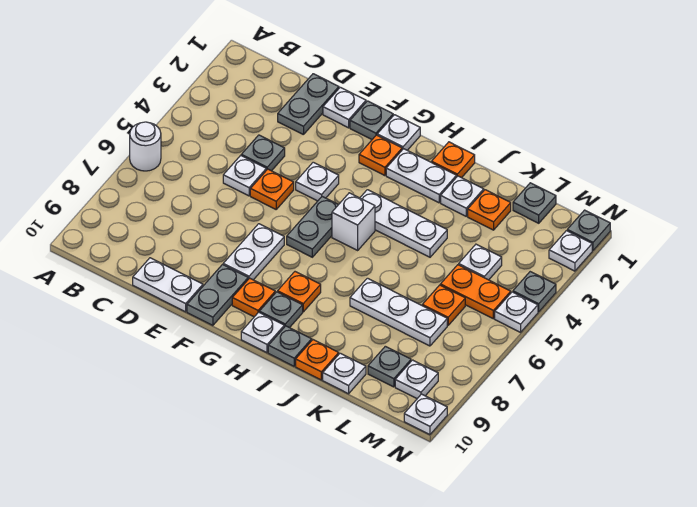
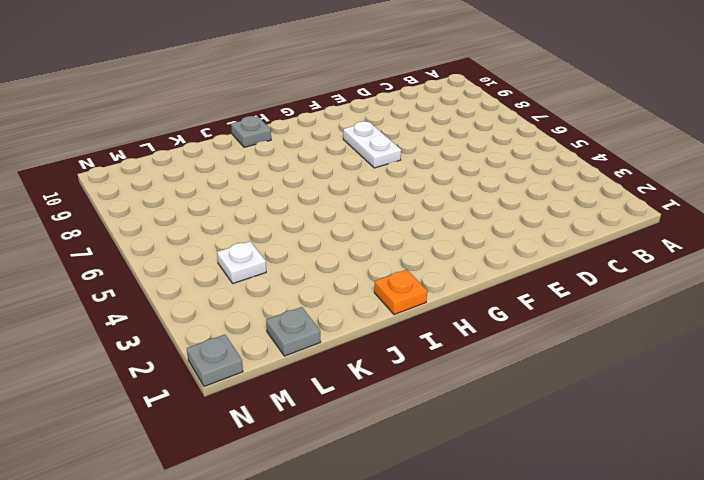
none -> white round brick A6 level 1
none -> grey plate D1:D2 level 1
none -> grey plate D4 level 1
none -> white plate D5 level 1

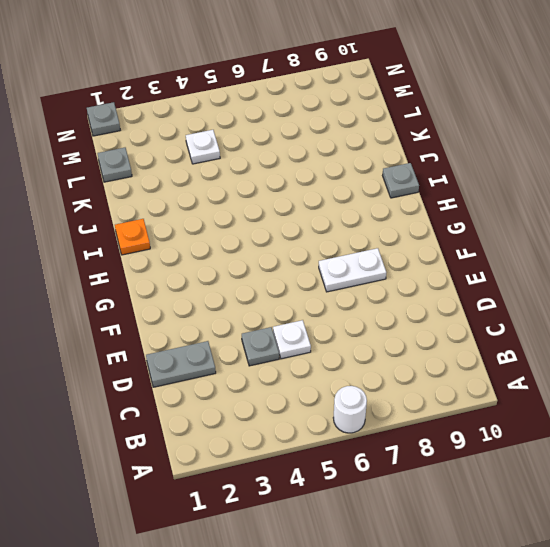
none -> white plate D10:E10 level 1
none -> white plate E1 level 1
none -> orange plate E5 level 1
none -> grey plate F1 level 1

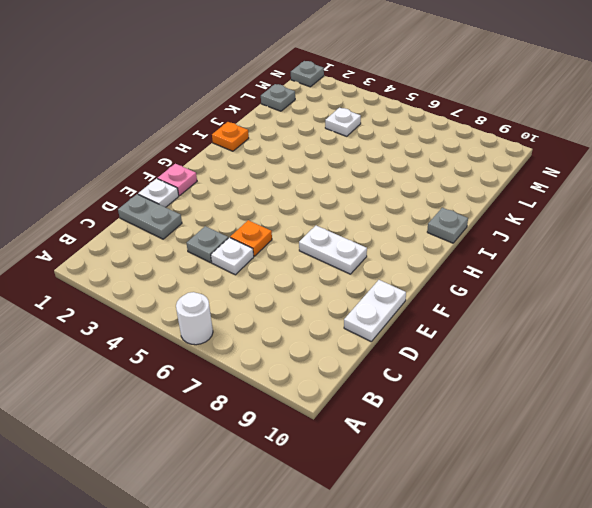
pink plate F1 level 1 -> grey plate F1 level 1
none -> white plate F4 level 1
none -> grey plate F9:F10 level 1
none -> white plate G1 level 1
none -> orange plate G2 level 1

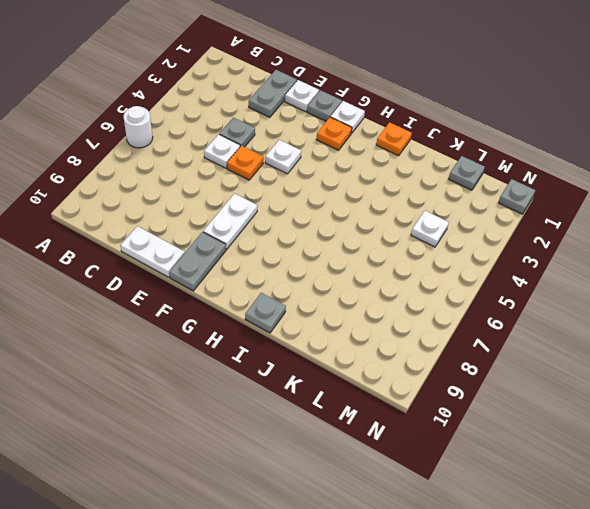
none -> grey plate G5:G6 level 1
none -> orange plate G9 level 1
none -> white plate H2:I2 level 1
none -> white plate H4:J4 level 1

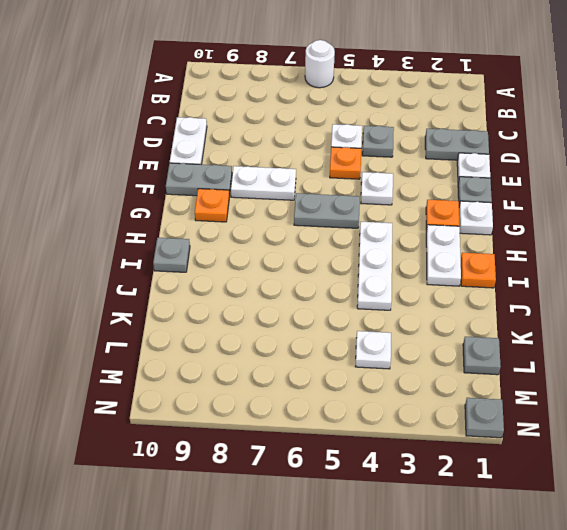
none -> white brick H5 level 1
none -> orange plate H8 level 1
none -> grey plate H9 level 1
none -> white plate H10 level 1

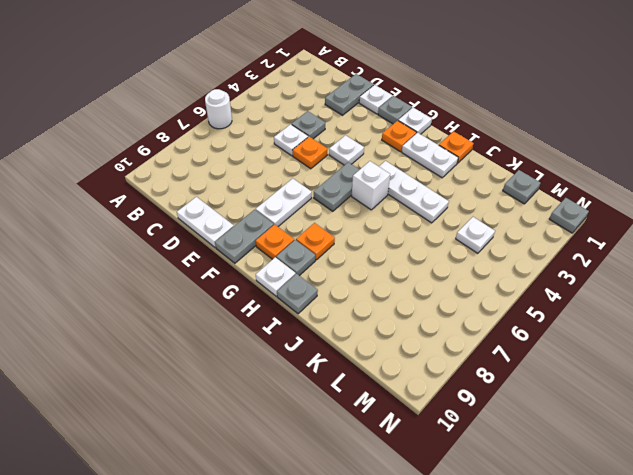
none -> white plate J2 level 1
none -> white plate J7:L7 level 1
none -> orange plate J10 level 1
none -> orange plate K2 level 1

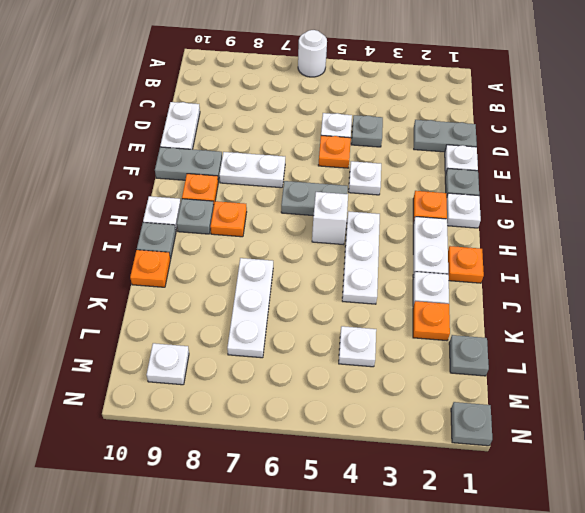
none -> white plate K10 level 1
none -> orange plate L5:M5 level 1
none -> orange plate L6 level 1
none -> grey plate L9 level 1

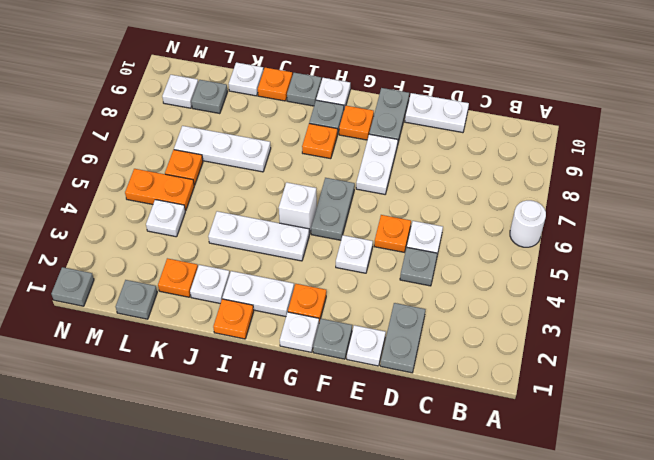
none -> white plate N2 level 1
none -> grey plate N4 level 1
none -> white plate N5 level 1
none -> white plate N10 level 1

